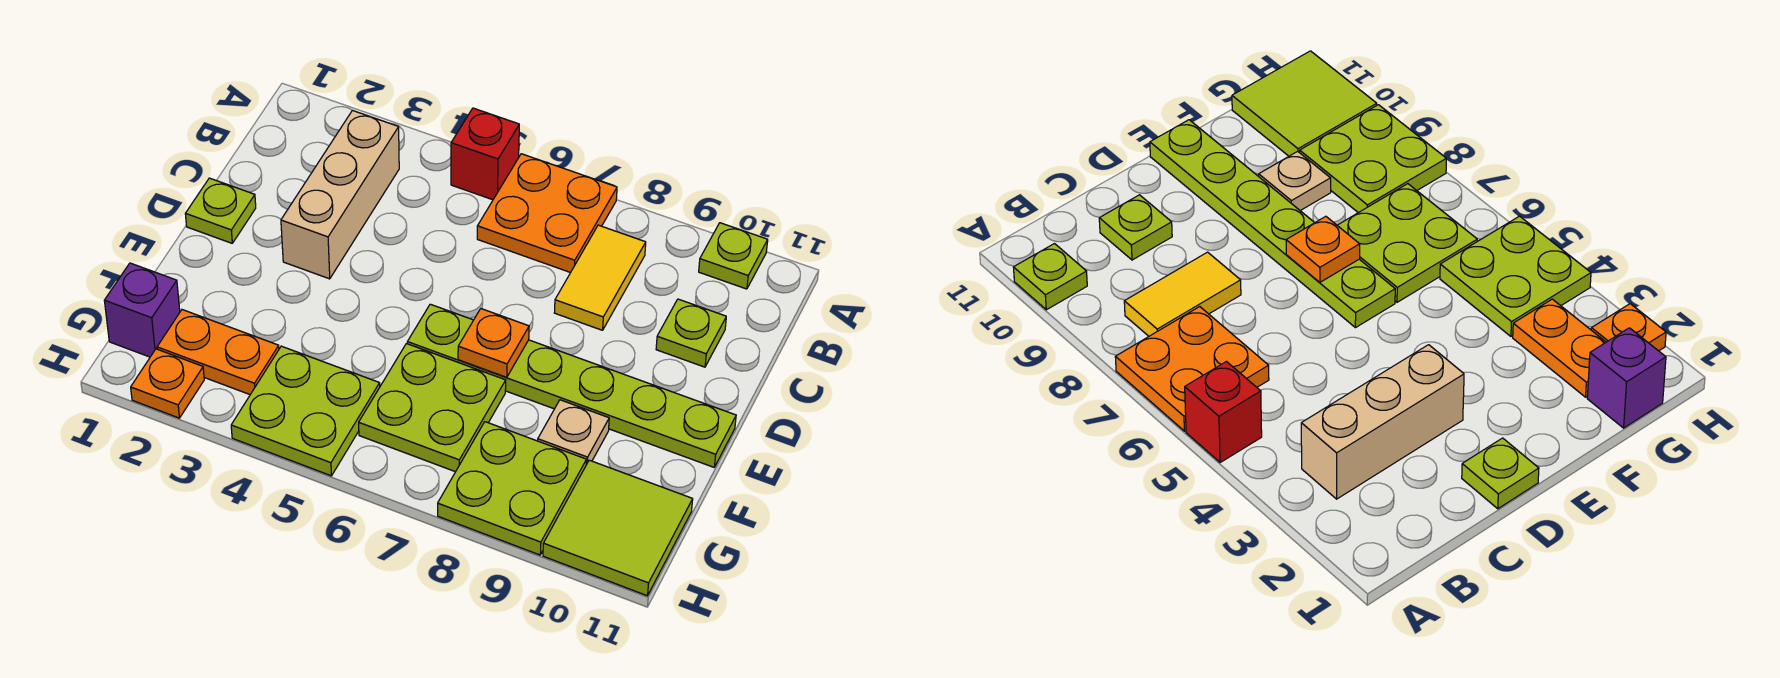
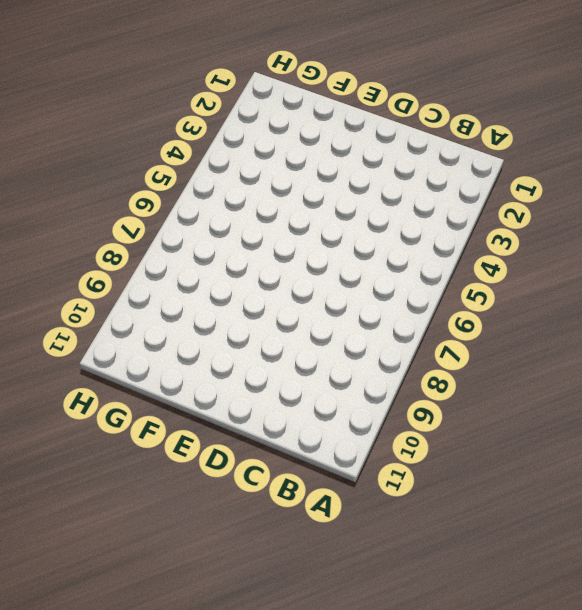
none -> red brick A5 level 1
none -> orange plate A6:B7 level 1
none -> lime plate A10 level 1

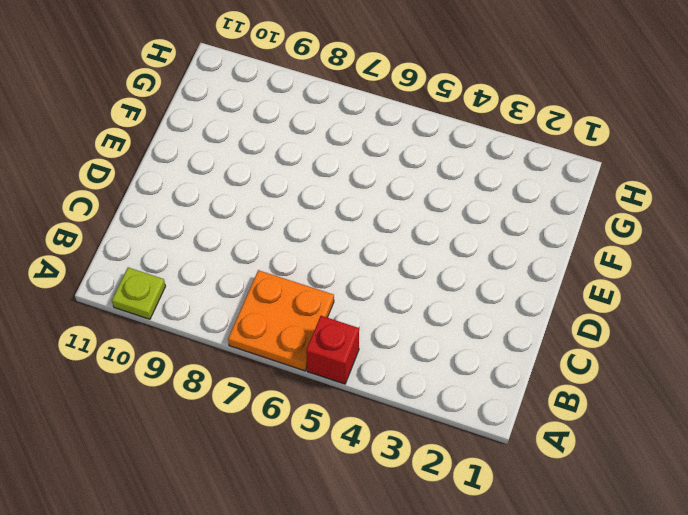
none -> tan brick B3:D3 level 1
none -> yellow tile B8:C8 level 1
none -> lime plate C10 level 1

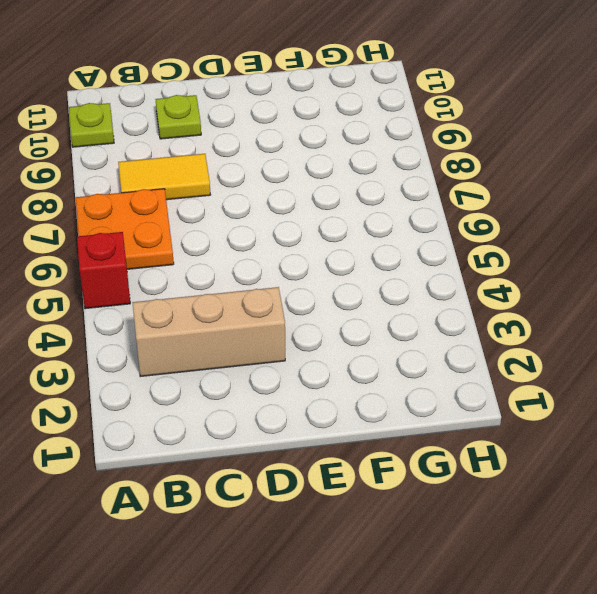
none -> lime plate D1 level 1
none -> lime plate E6:E11 level 1
none -> lime plate F6:G7 level 1

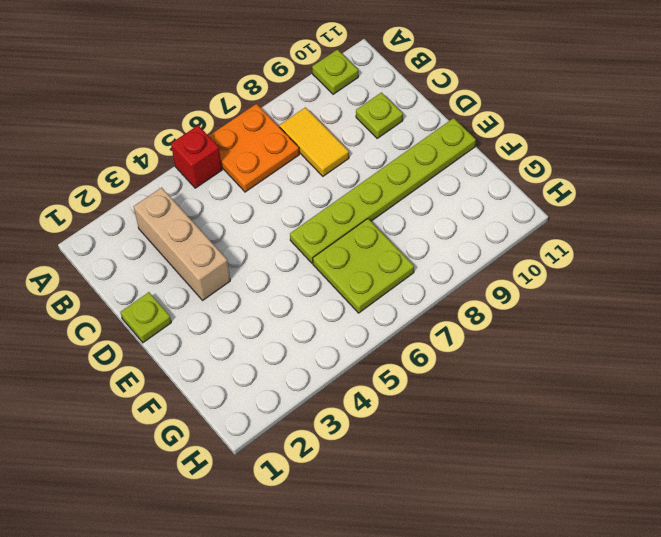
none -> tan plate F9 level 1
none -> purple brick G1 level 1
none -> orange plate G2:G3 level 1

